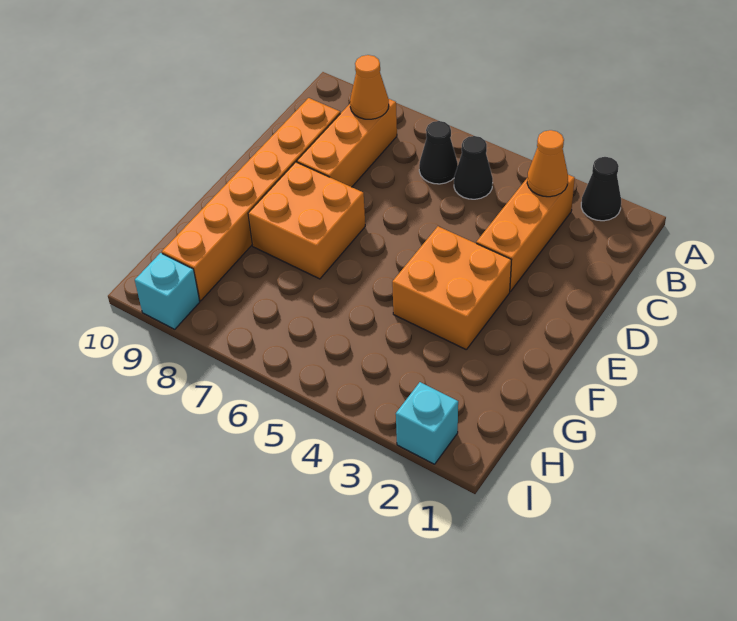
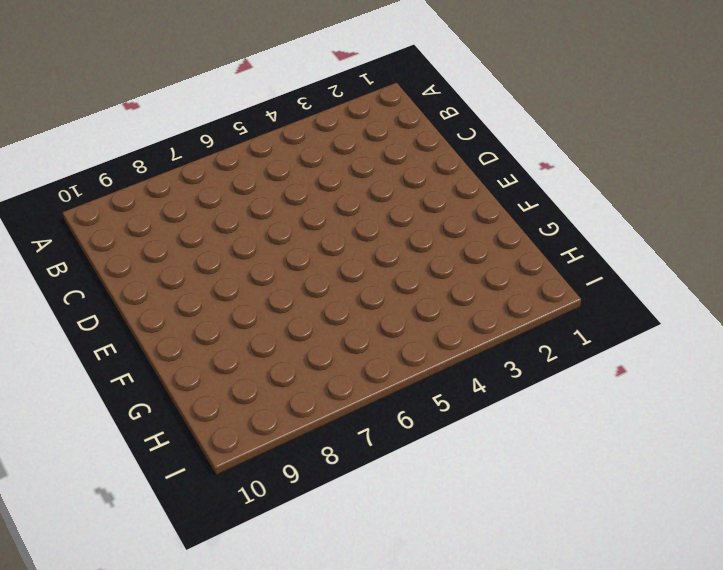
none -> black cone A2 level 1
none -> orange brick B3:D3 level 1
none -> black cone B5 level 1

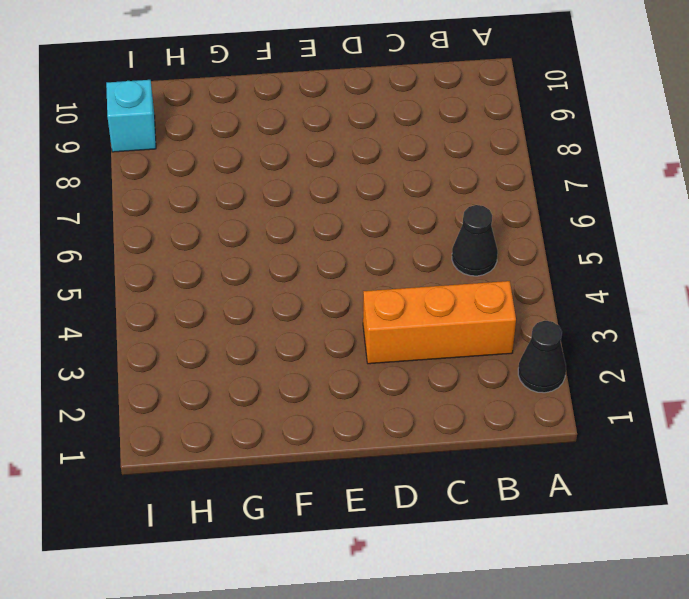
none -> black cone B6 level 1
none -> orange brick B8:D8 level 1
none -> orange brick C9:H9 level 1

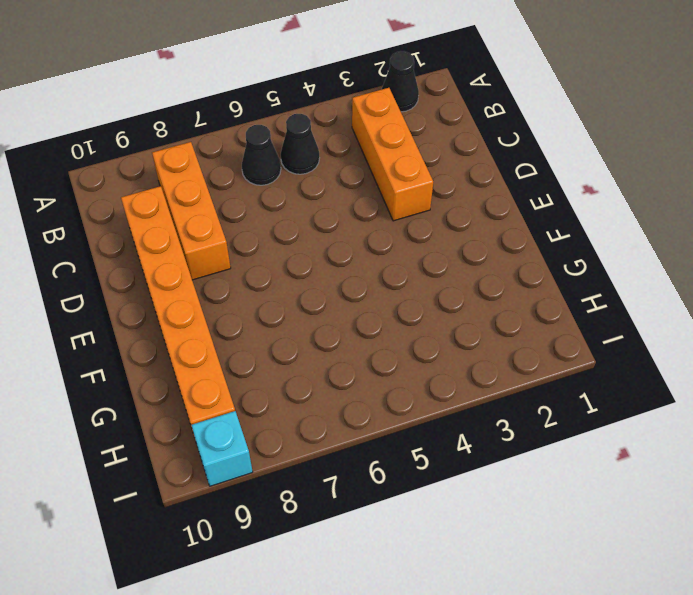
none -> orange brick E3:F4 level 1
none -> orange brick E7:F8 level 1
none -> cyan brick I2 level 1

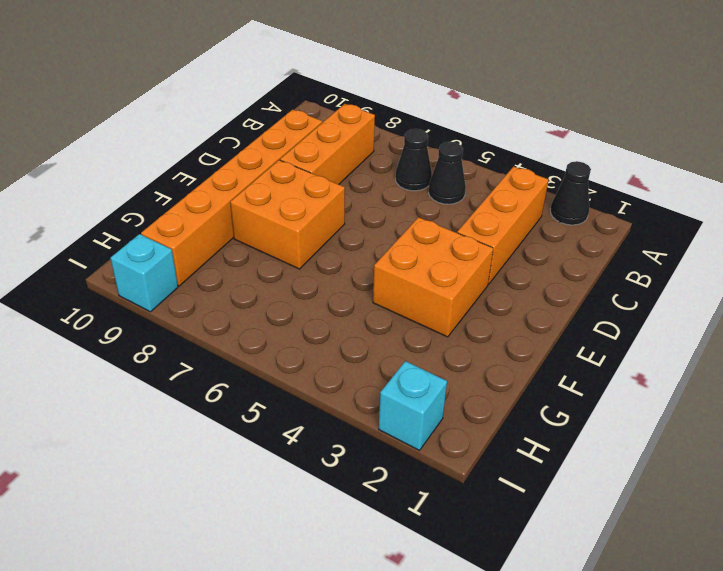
none -> orange cone B3 level 2
none -> orange cone B8 level 2

